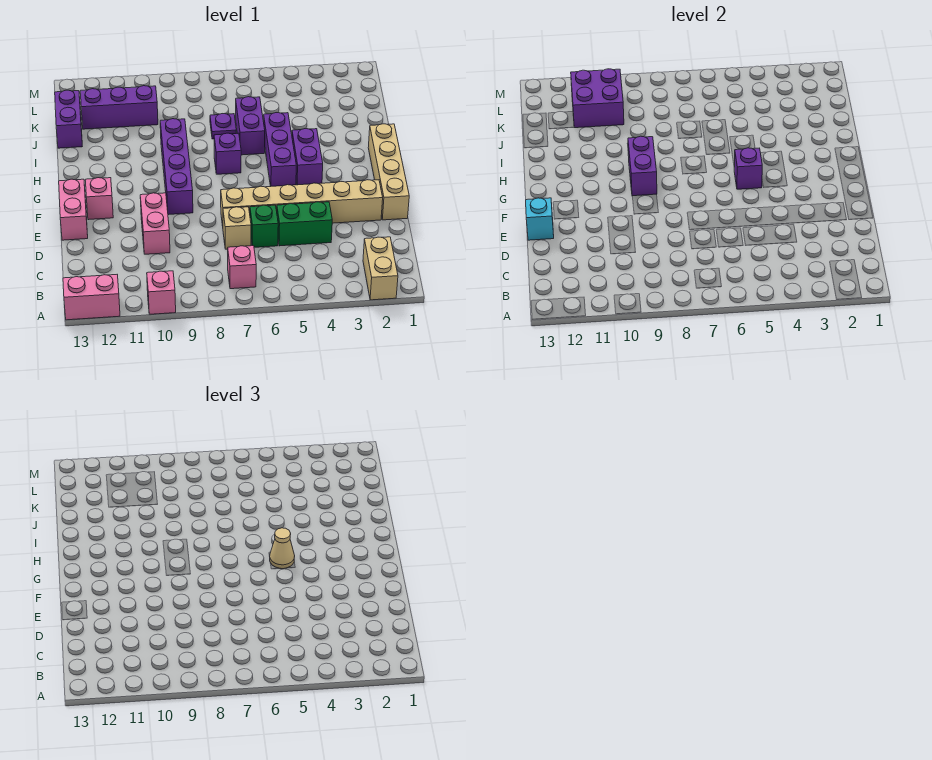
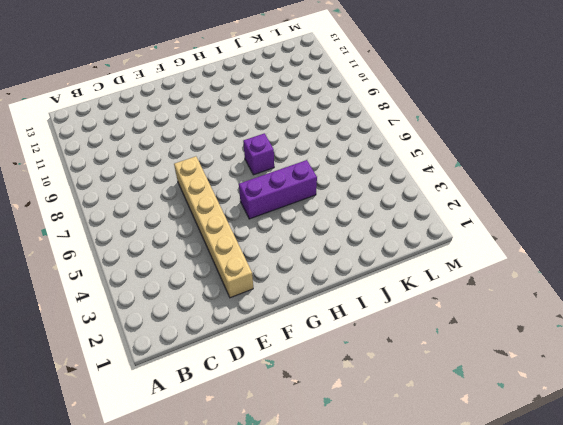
none -> tan brick A2:B2 level 1
none -> pink brick A10 level 1
none -> pink brick A12:A13 level 1

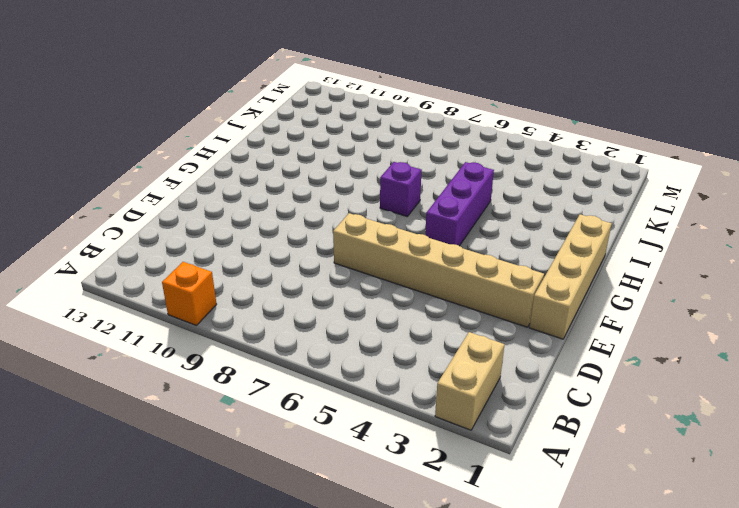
orange brick A10 level 1 -> pink brick A10 level 1
none -> pink brick A12:A13 level 1
none -> pink brick B7 level 1
none -> green brick D4:D5 level 1

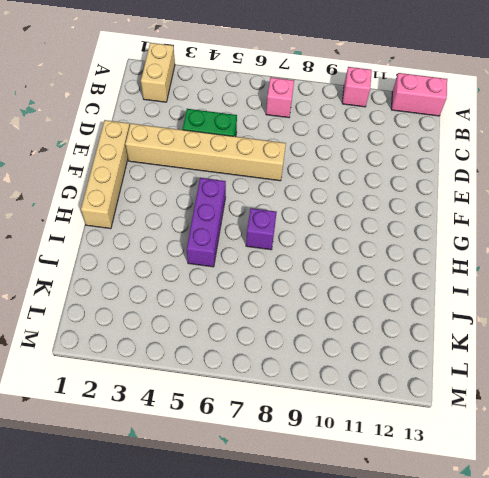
none -> green brick D6 level 1
none -> tan brick D7 level 1
none -> pink brick D10:E10 level 1

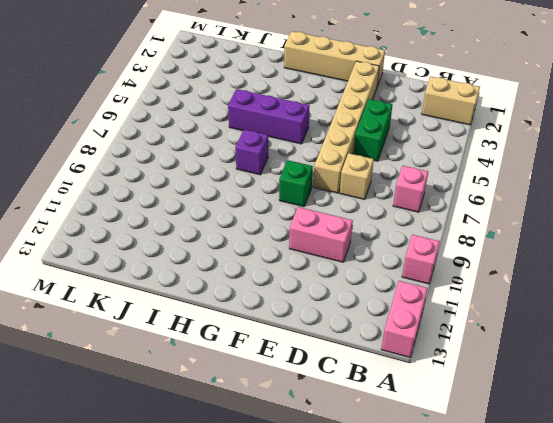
green brick F8 level 1 -> green brick D6 level 1
none -> pink brick E13:F13 level 1
none -> purple brick F9:I9 level 1
none -> pink brick F12 level 1

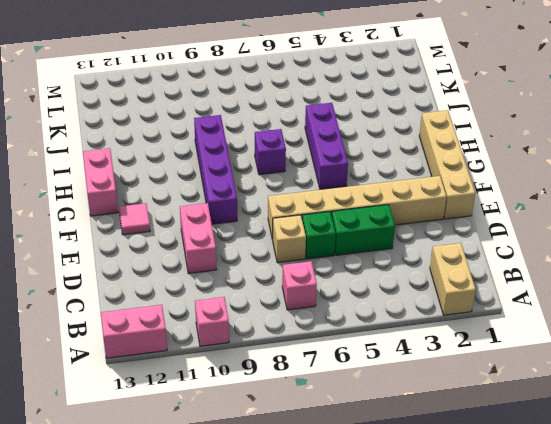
pink tile F12 level 1 -> pink brick F12 level 1
pink brick G13:H13 level 1 -> pink brick E13:F13 level 1
none -> purple brick G4:H4 level 1
none -> purple brick I6:J6 level 1
none -> purple plate J7 level 1

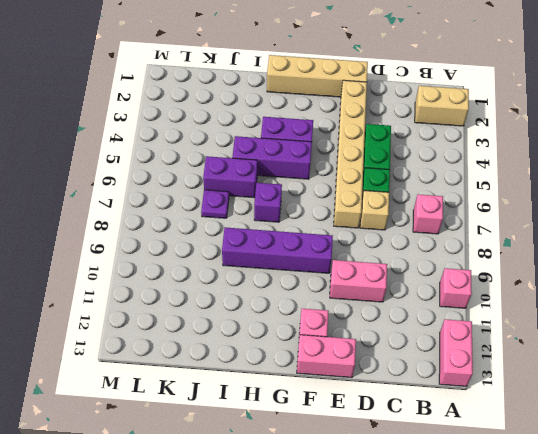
none -> purple brick J13:K13 level 1
none -> purple brick K10:K12 level 1
none -> cyan brick E13 level 2

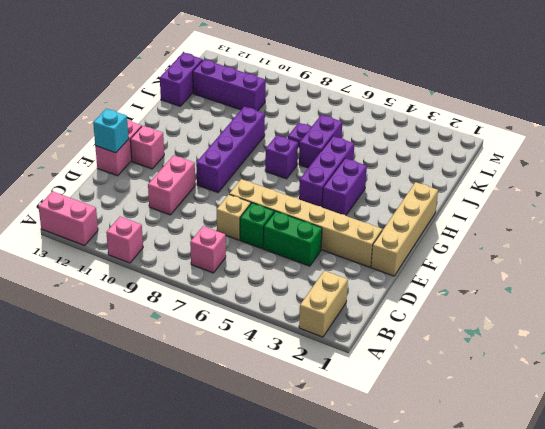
none -> purple brick G5 level 2
none -> purple brick G9:H9 level 2
none -> purple brick K10:L11 level 2

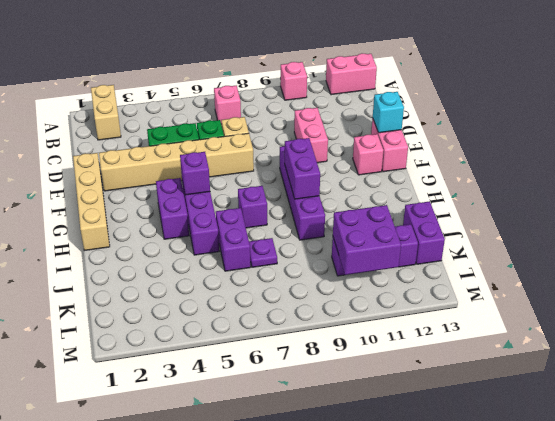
none -> tan cone G5 level 3

